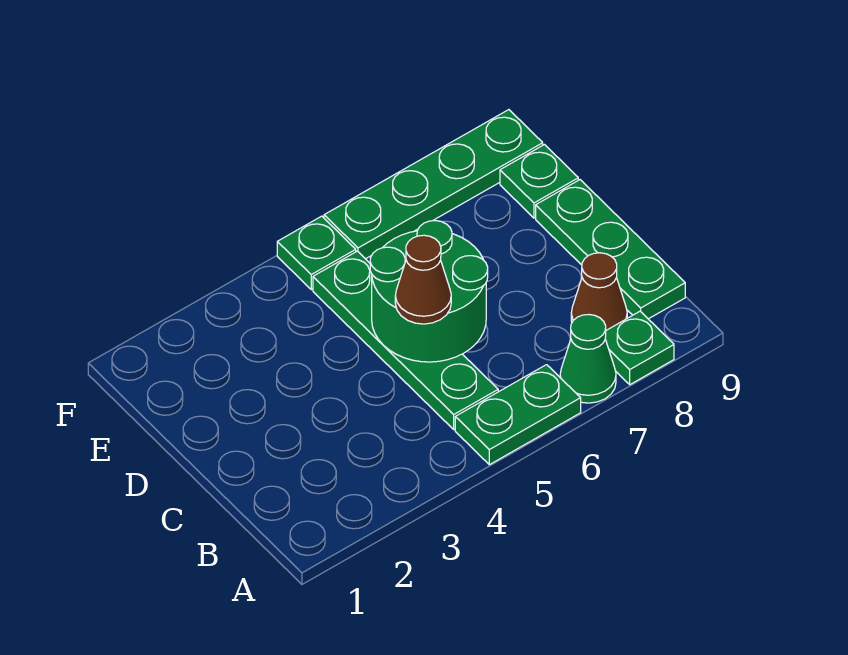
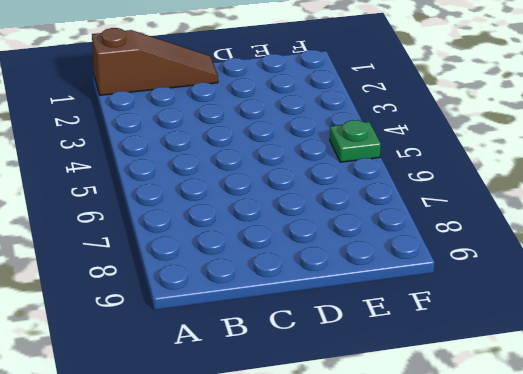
brown slope A1:C1 level 1 top A -> none
none -> green plate A5:A6 level 1
none -> green cone A7 level 1

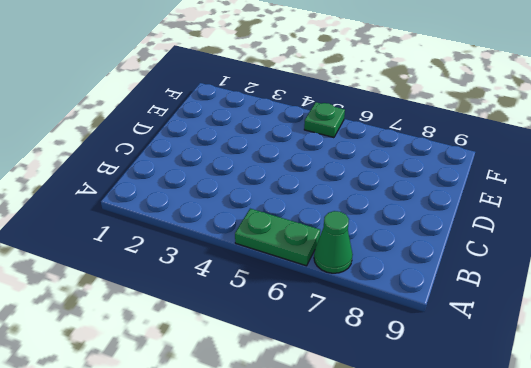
none -> green plate A8 level 1
none -> green plate B5:E5 level 1

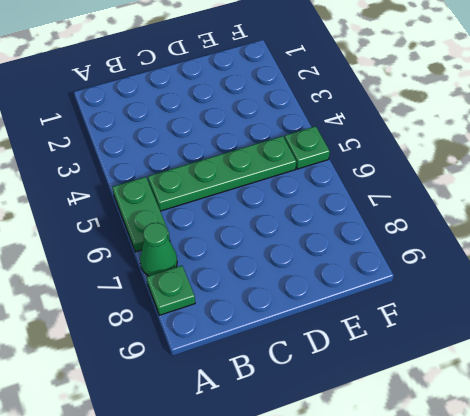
none -> brown cone B8 level 1
none -> green plate B9:D9 level 1

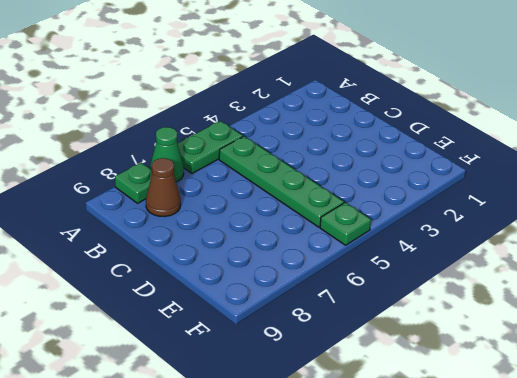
none -> green plate B9:D9 level 1
none -> green plate E9 level 1

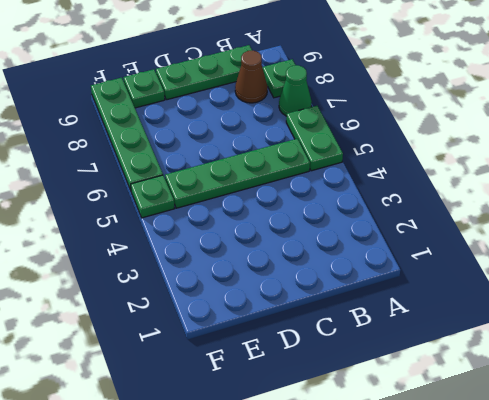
none -> green round brick C5:D6 level 2
none -> brown cone C5 level 3

